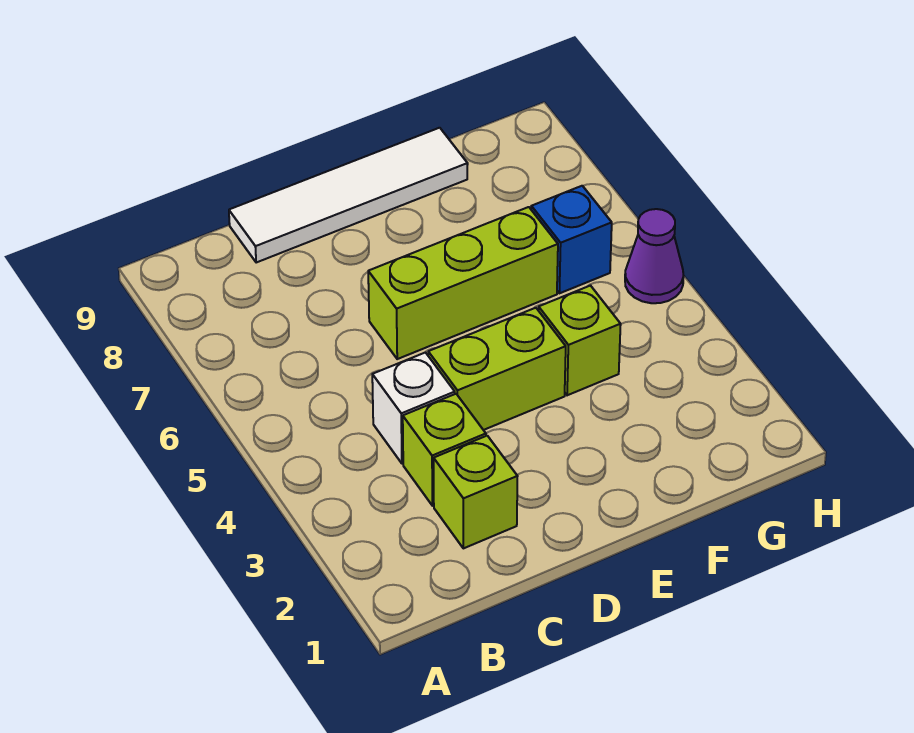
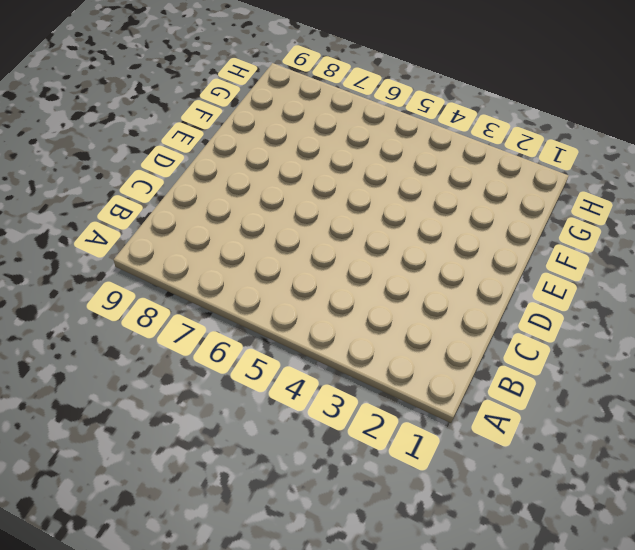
none -> lime brick C2 level 1
none -> lime brick C3 level 1

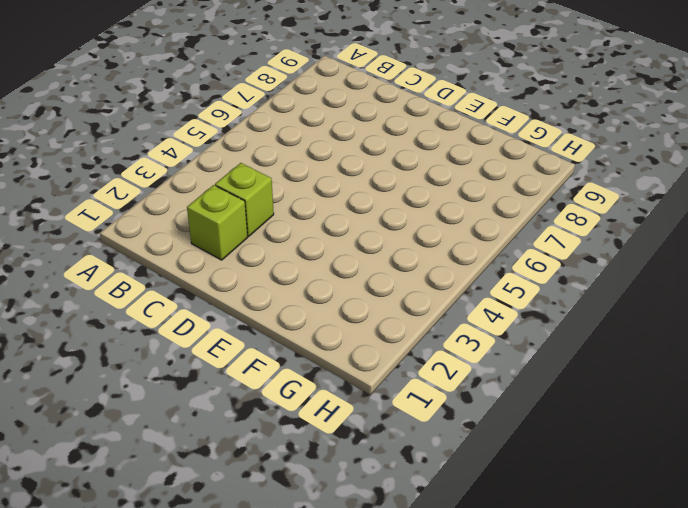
none -> white brick C4 level 1
none -> white tile C9:F9 level 1

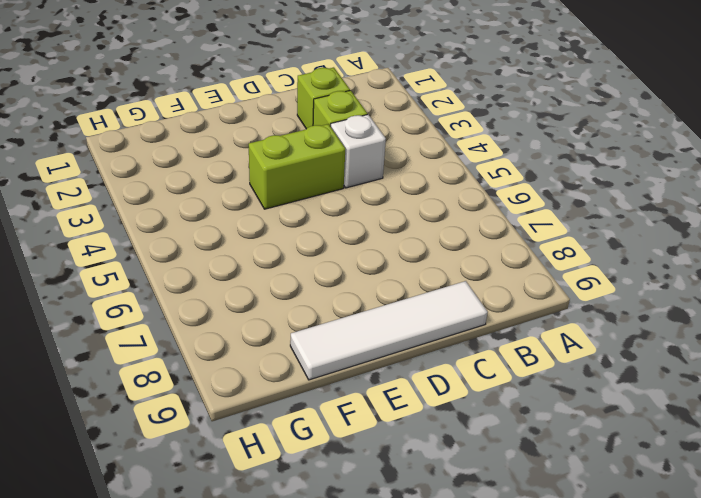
none -> lime brick D6:F6 level 1
none -> lime brick F4 level 1

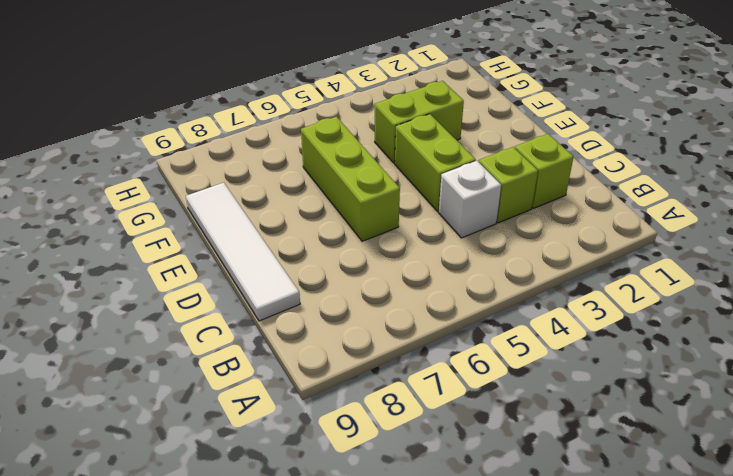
lime brick F3:F4 level 1 -> lime brick F4 level 1
none -> blue brick G6 level 1
none -> purple cone H5 level 1

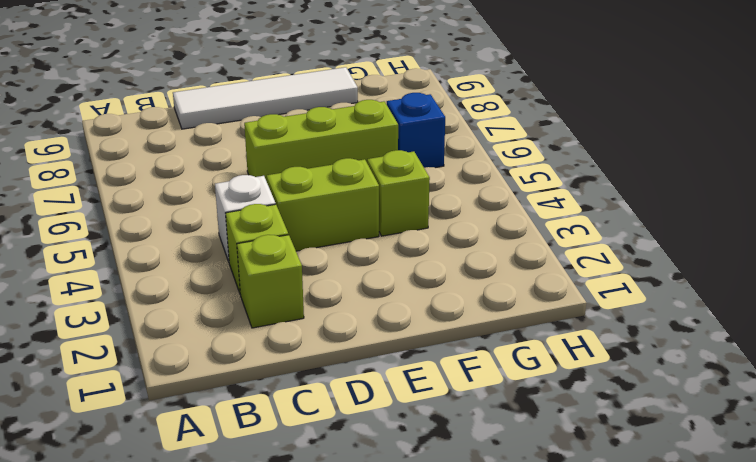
none -> purple cone H5 level 1

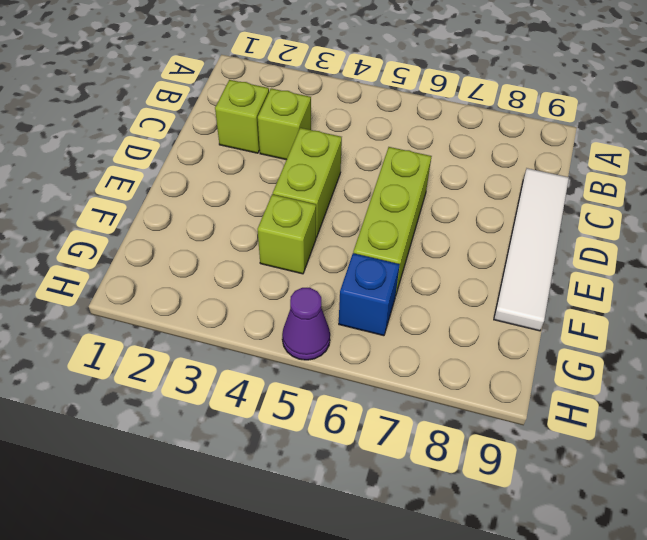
none -> white brick C4 level 1

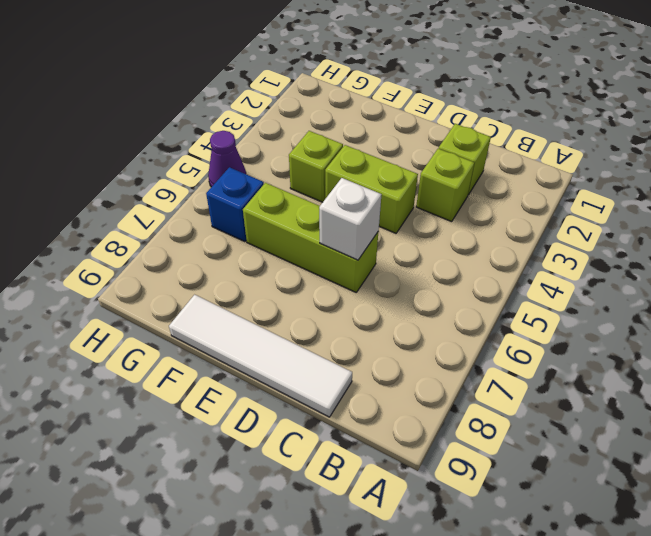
white brick D6 level 2 -> white brick C4 level 1

